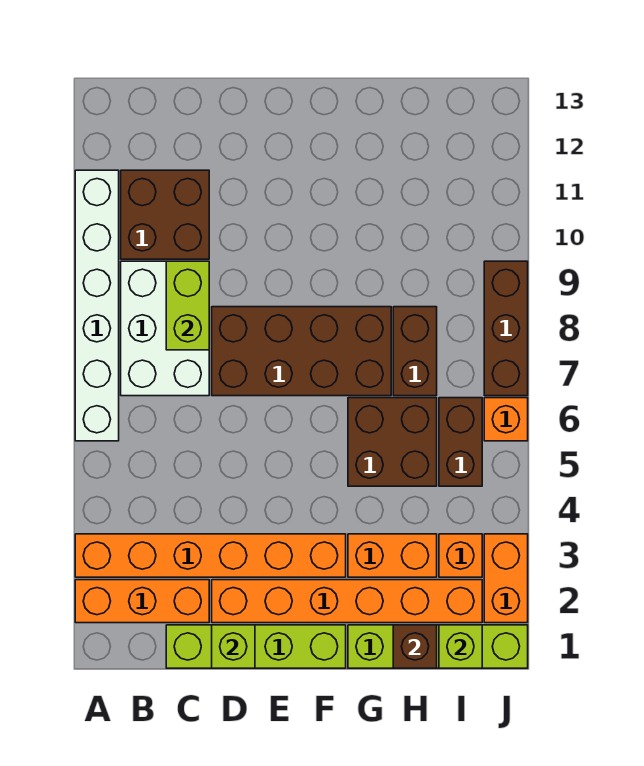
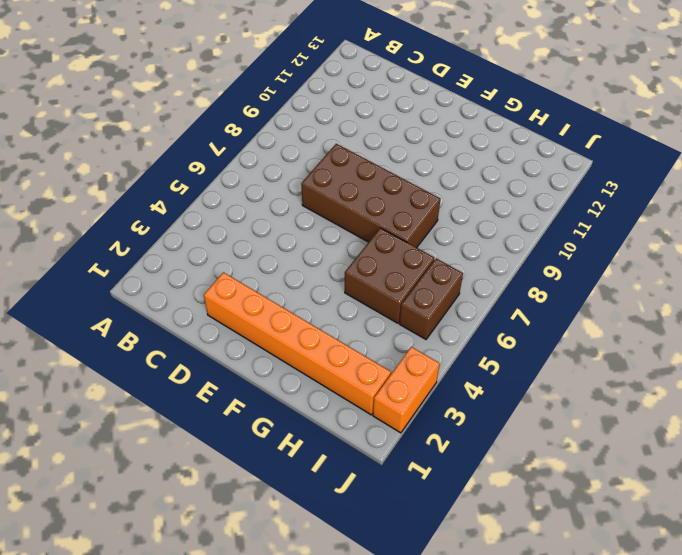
none -> orange brick A2:C2 level 1
none -> orange brick A3:F3 level 1
none -> white brick A6:A11 level 1

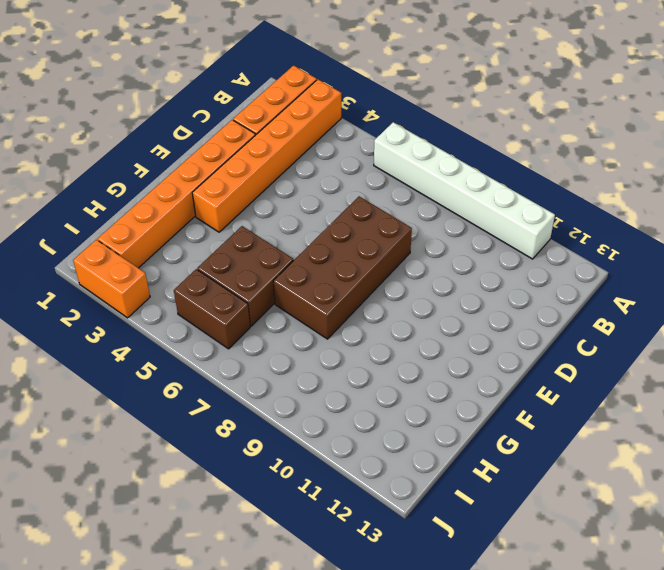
none -> white brick B7:C9 level 1
none -> brown brick B10:C11 level 1
none -> lime brick C1:F1 level 1

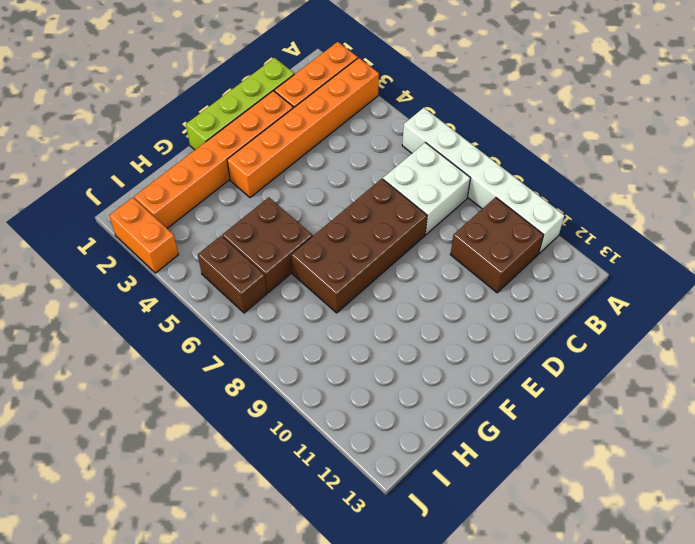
white brick B7:C8 level 1 -> white brick B7:C9 level 1
none -> lime brick G1:J1 level 1
none -> orange brick G3:H3 level 1
none -> brown brick H7:H8 level 1

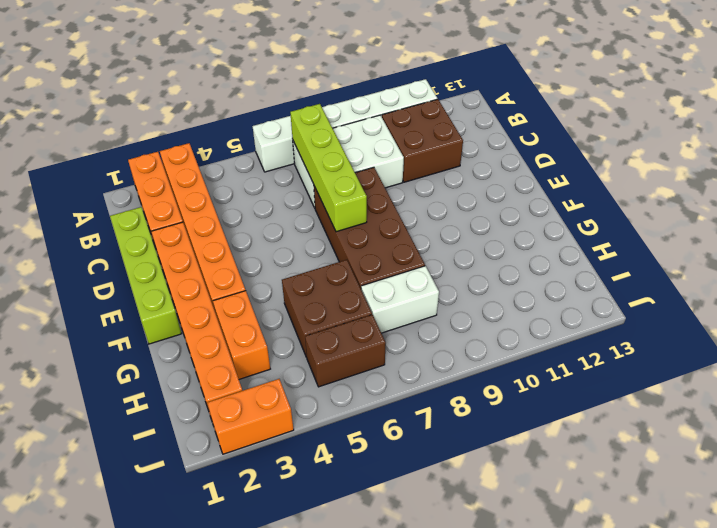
lime brick B7:E7 level 2 -> lime brick G1:J1 level 1
white brick H7:H8 level 1 -> brown brick H7:H8 level 1
none -> orange brick I3 level 1
none -> orange brick J6 level 1
none -> brown brick J7:J9 level 1

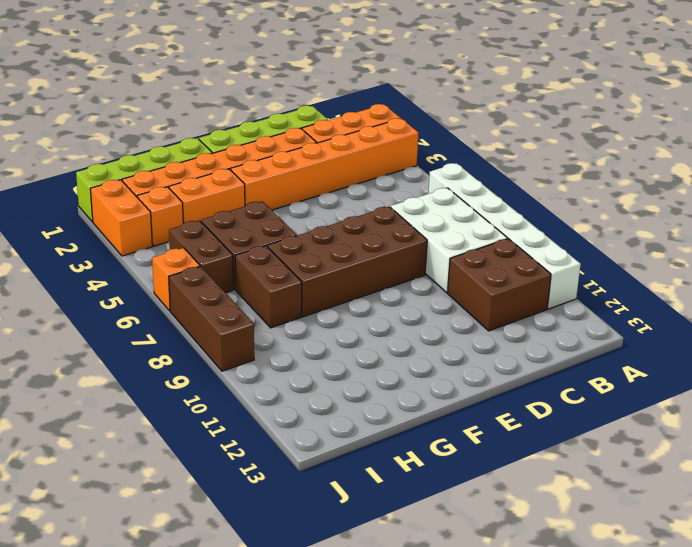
none -> lime brick C8:C9 level 2
none -> lime brick D1 level 2
none -> brown brick H1 level 2

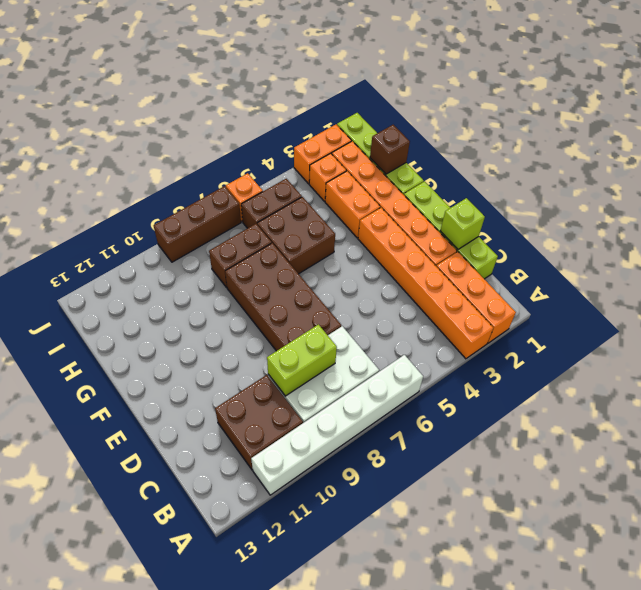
none -> lime brick I1 level 2

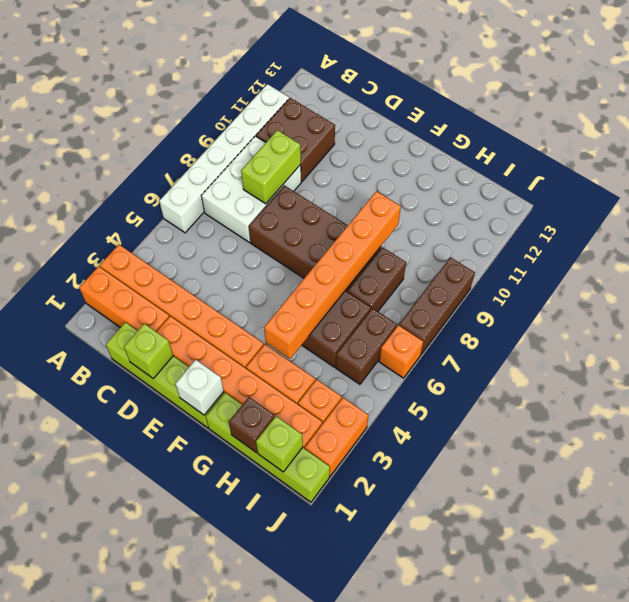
white brick F1 level 2 -> none
orange brick G4:G9 level 2 -> none

